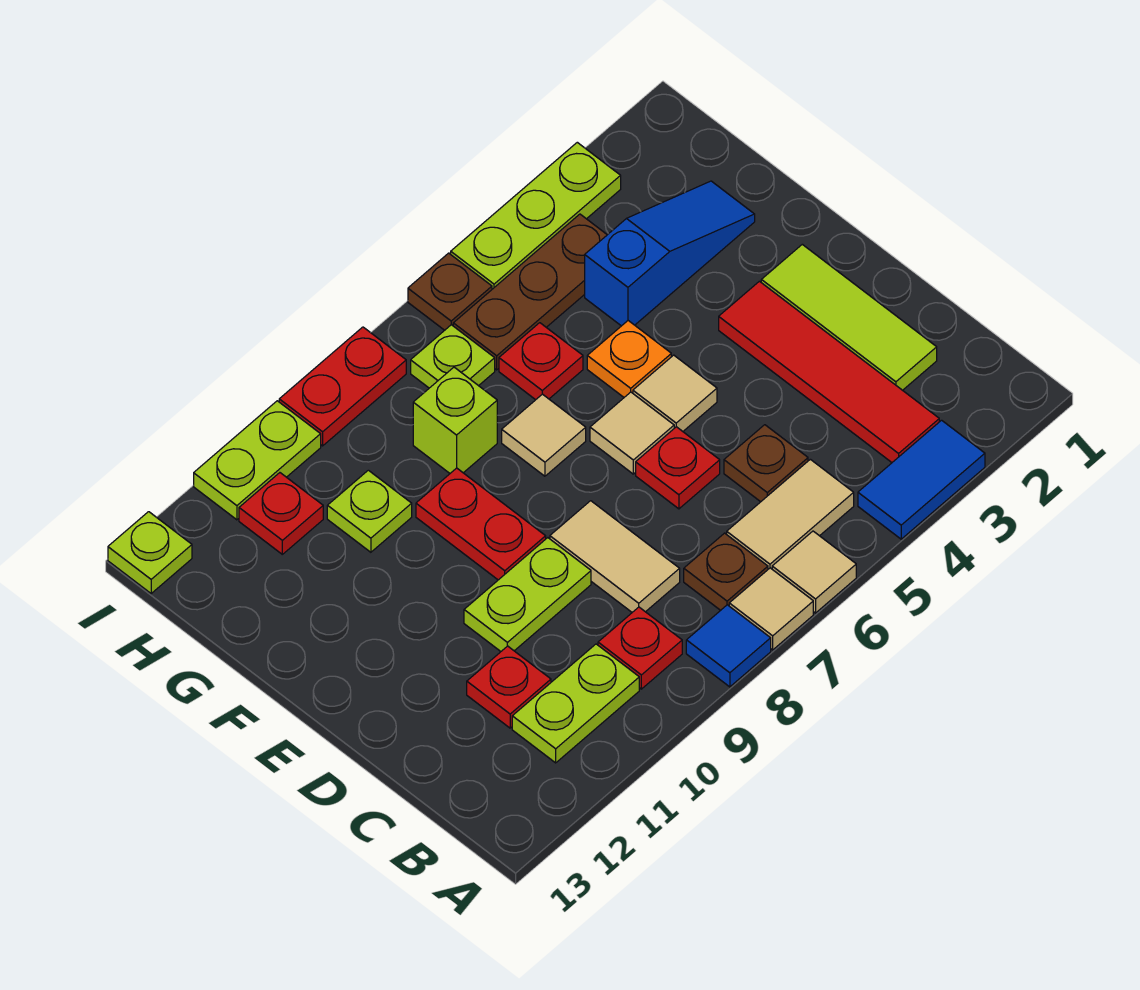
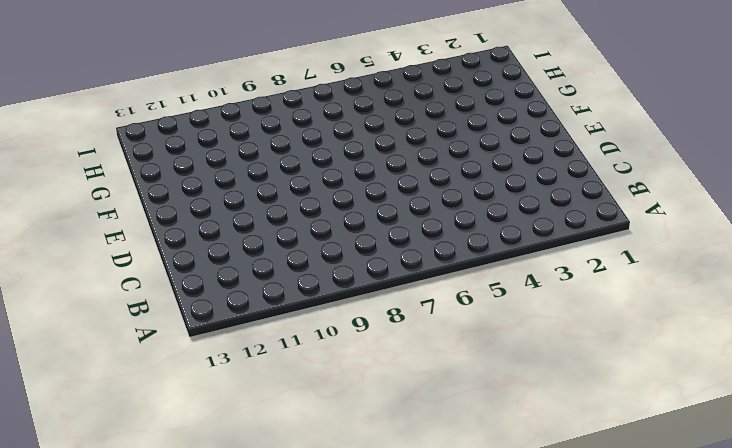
none -> blue tile A3:A4 level 1
none -> tan tile A6 level 1
none -> tan tile A7 level 1
none -> blue tile A8 level 1

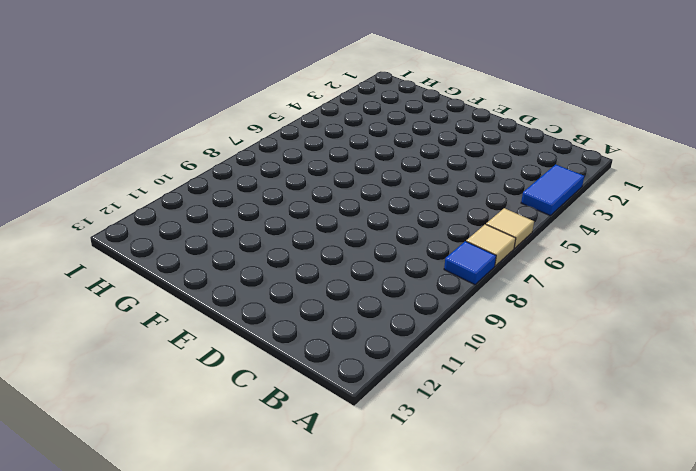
none -> red tile B3:E3 level 1
none -> tan tile B5:B6 level 1
none -> brown plate B7 level 1
none -> red plate B9 level 1

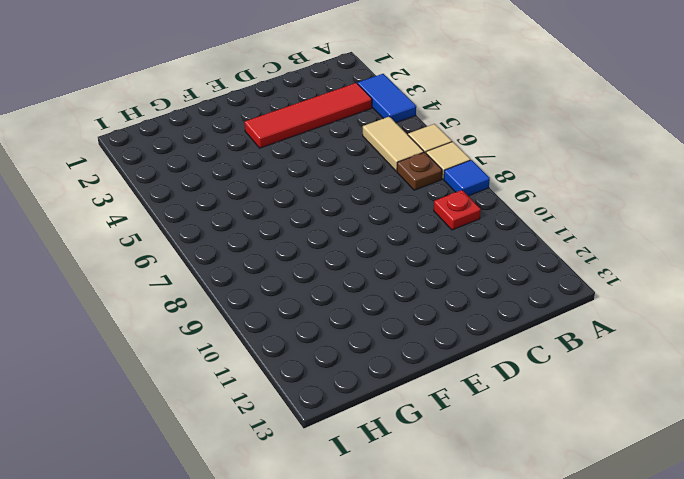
none -> lime plate B10:B11 level 1
none -> lime tile C2:E2 level 1
none -> brown plate C5 level 1
none -> tan tile C8:D8 level 1

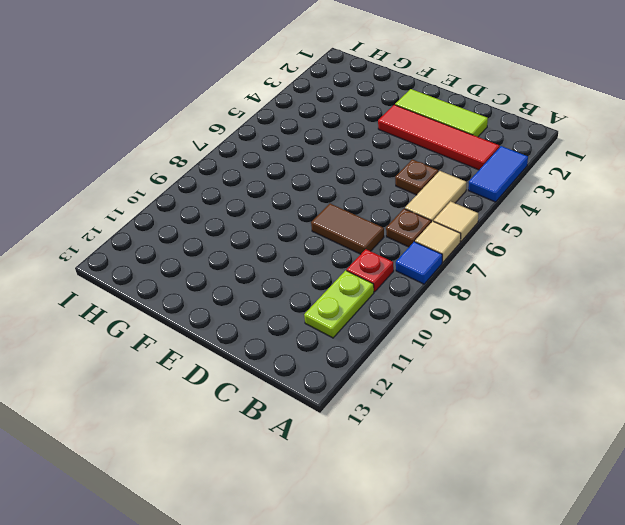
brown tile C8:D8 level 1 -> tan tile C8:D8 level 1
none -> red plate C11 level 1
none -> red plate D6 level 1
none -> lime plate D9:D10 level 1
none -> tan tile E5 level 1

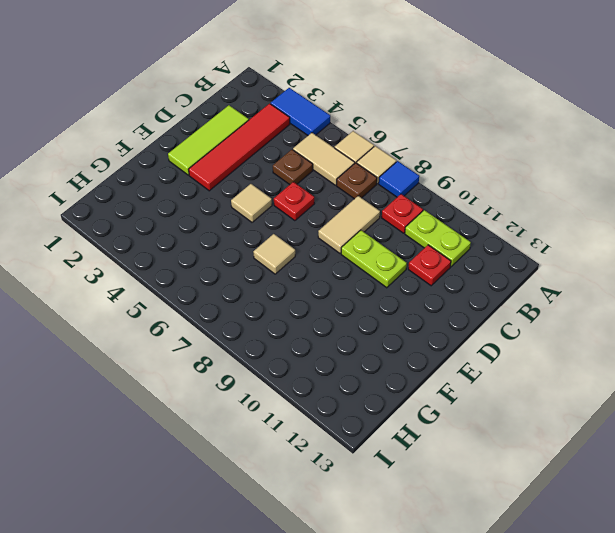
none -> tan tile E6 level 1
none -> red plate E9:F9 level 1
none -> orange plate F5 level 1
none -> blue slope G2:G4 level 1 top 4

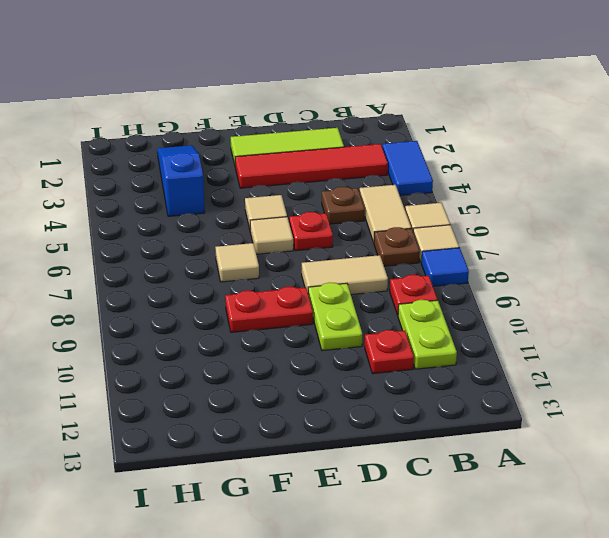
none -> orange plate F5 level 1
none -> red plate G6 level 1
none -> lime brick G8 level 1
none -> lime plate G10 level 1

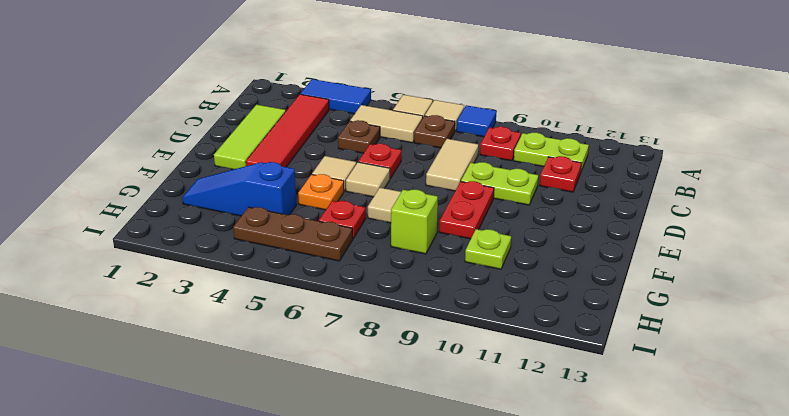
none -> lime plate H7 level 1
none -> red plate H11 level 1
none -> lime plate I3:I5 level 1
none -> brown plate I6 level 1

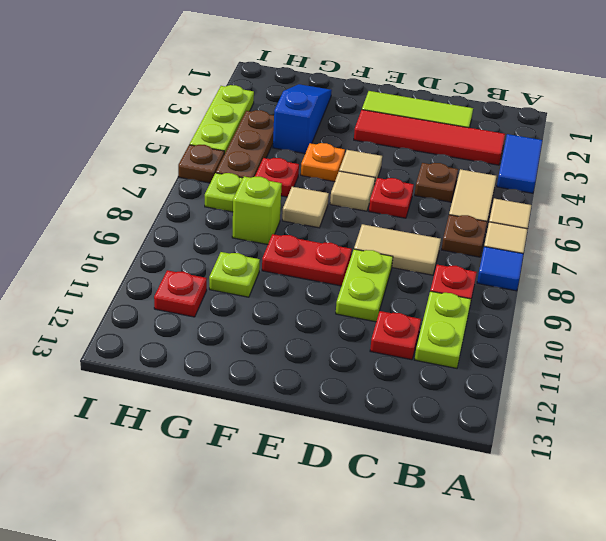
none -> red plate I8:I9 level 1
none -> lime plate I10:I11 level 1
none -> lime plate I13 level 1

